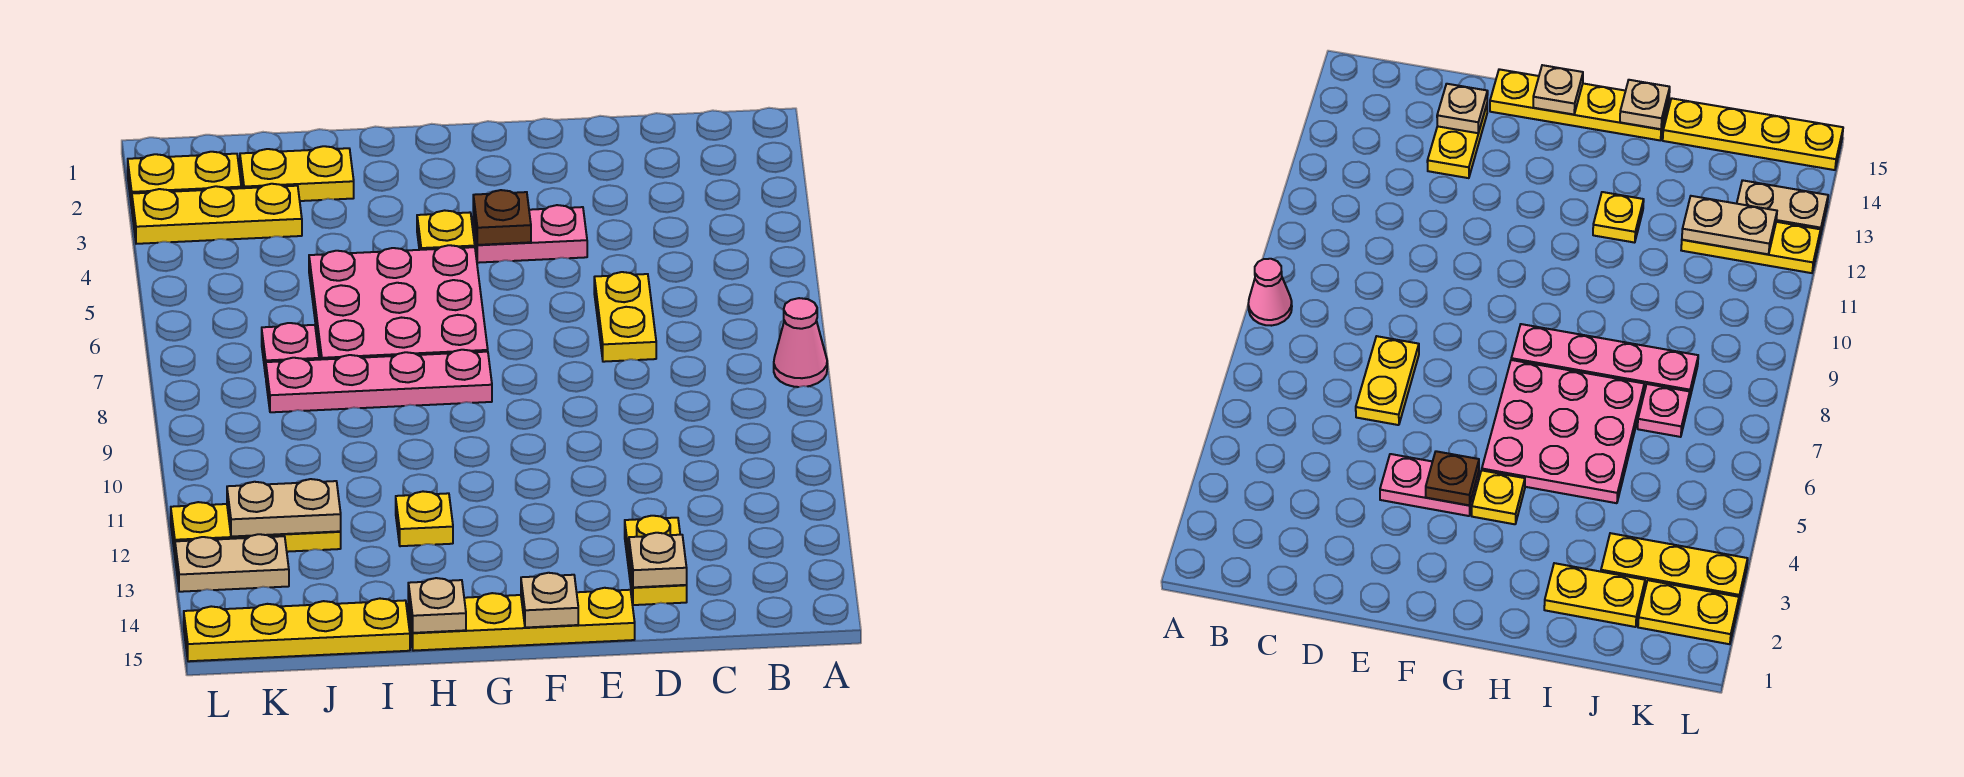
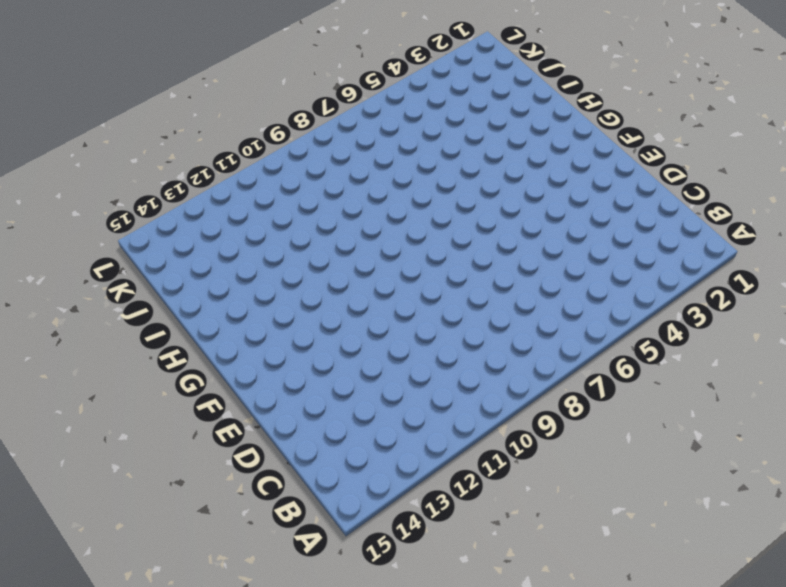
none -> pink cone A8 level 1
none -> yellow plate D6:D7 level 1
none -> yellow plate D13:D14 level 1

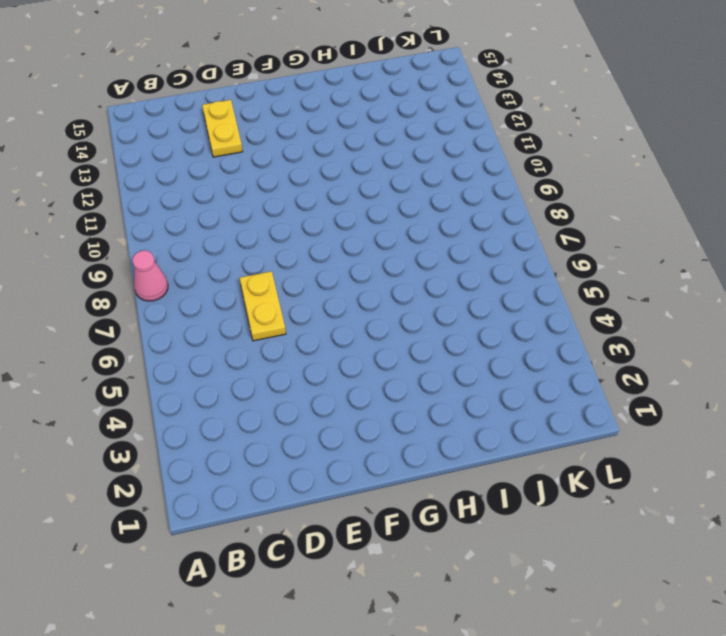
none -> pink plate E4:F4 level 1
none -> yellow plate E15:H15 level 1
none -> yellow plate G4 level 1

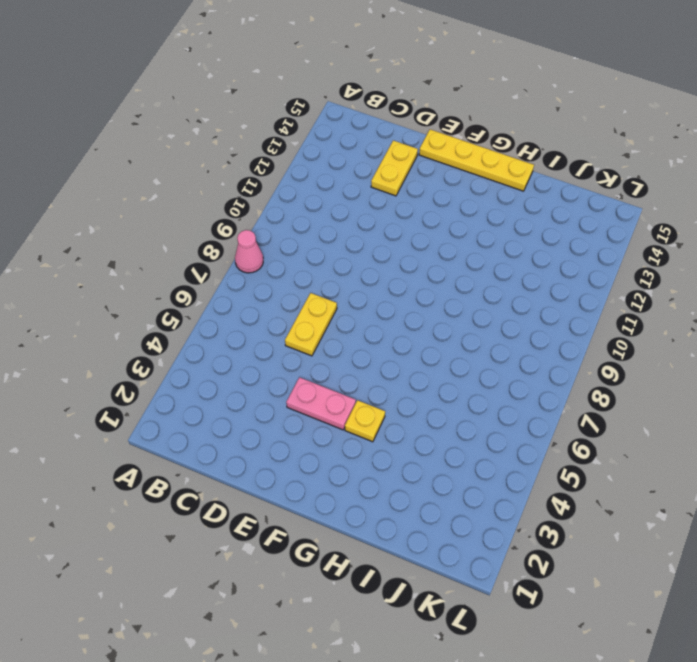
none -> pink plate G5:I7 level 1
none -> pink plate G8:J8 level 1
none -> yellow plate H12 level 1

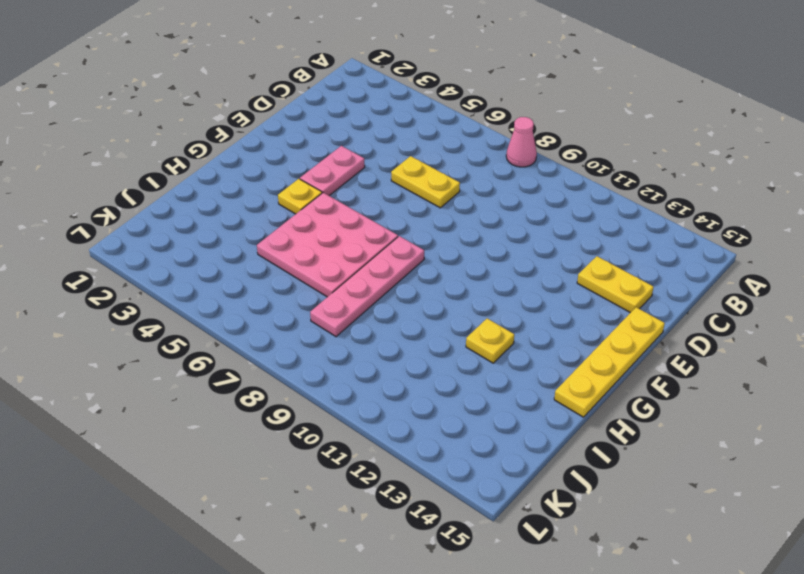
none -> yellow plate I2:J2 level 1
none -> yellow plate I15:L15 level 1
none -> yellow plate J3:L3 level 1

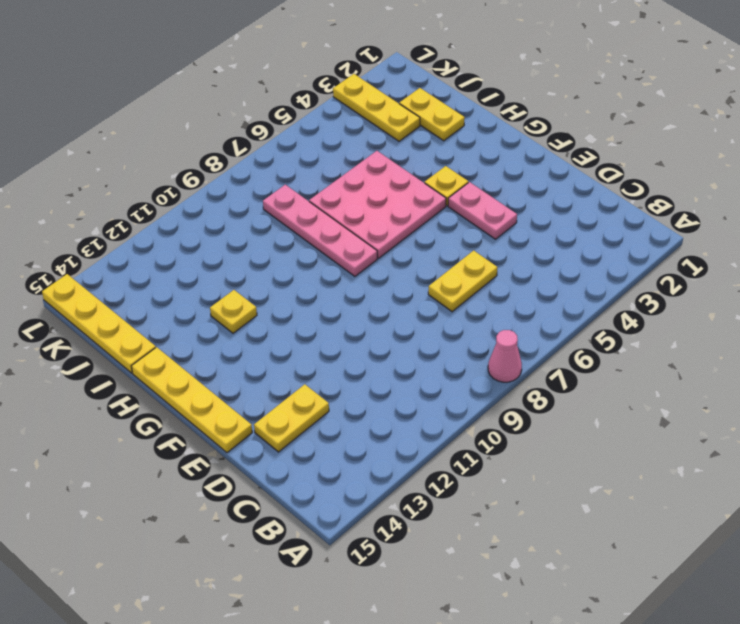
none -> pink plate J7 level 1
none -> yellow plate J12:L12 level 1
none -> yellow plate K2:L2 level 1

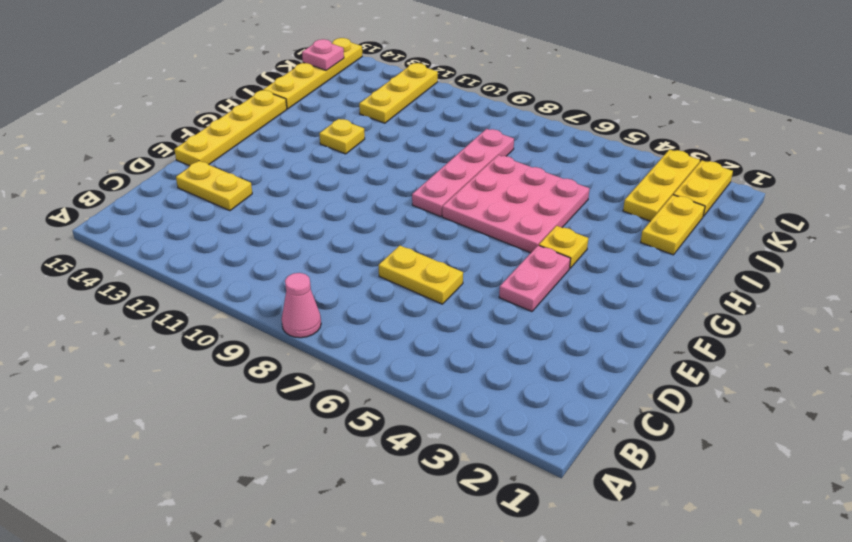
pink plate K15 level 2 -> pink plate J7 level 1
none -> tan plate K13:L13 level 1
none -> tan plate D14 level 2
none -> brown plate F4 level 2

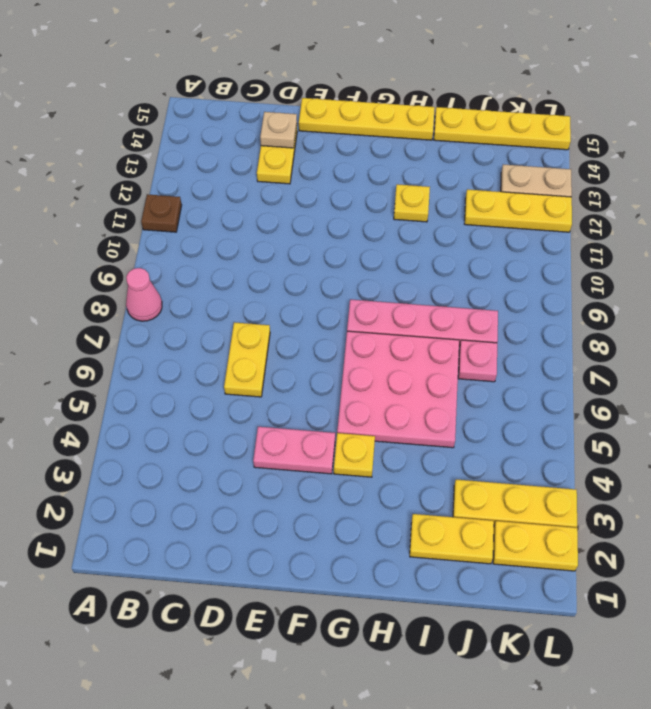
brown plate A11 level 1 -> brown plate F4 level 2
none -> tan plate F15 level 2
none -> tan plate H15 level 2
none -> tan plate J12:K12 level 2

